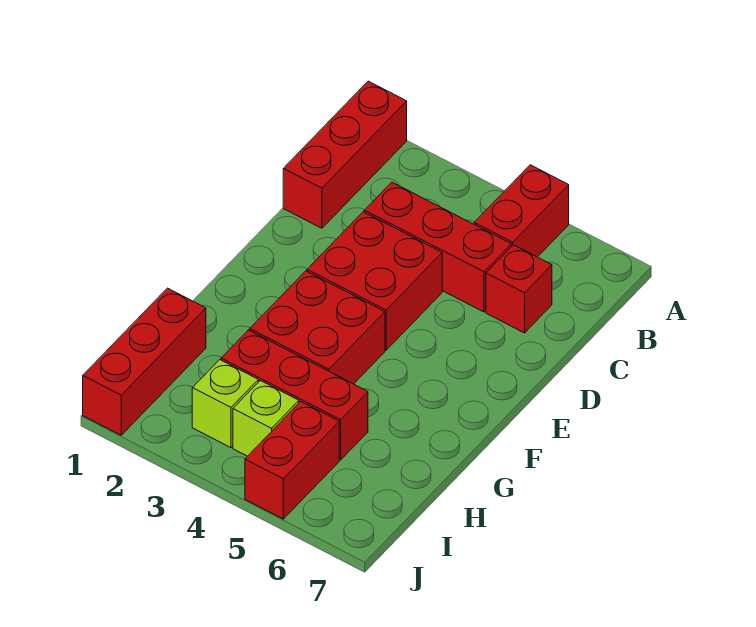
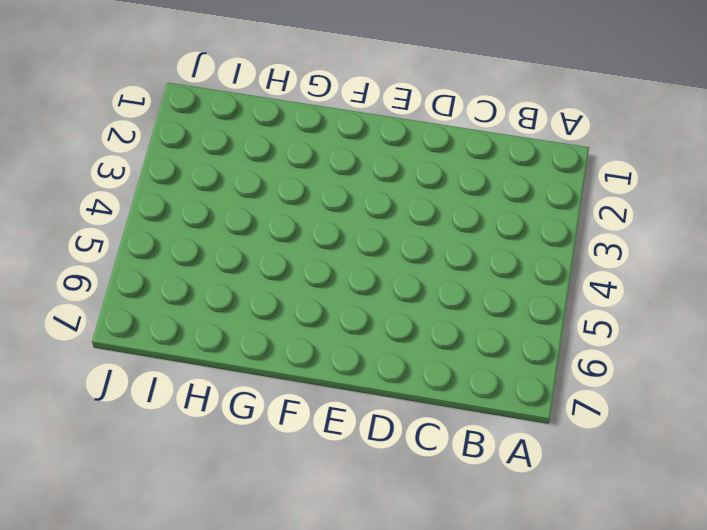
none -> red brick A1:C1 level 1
none -> red brick A5:B5 level 1

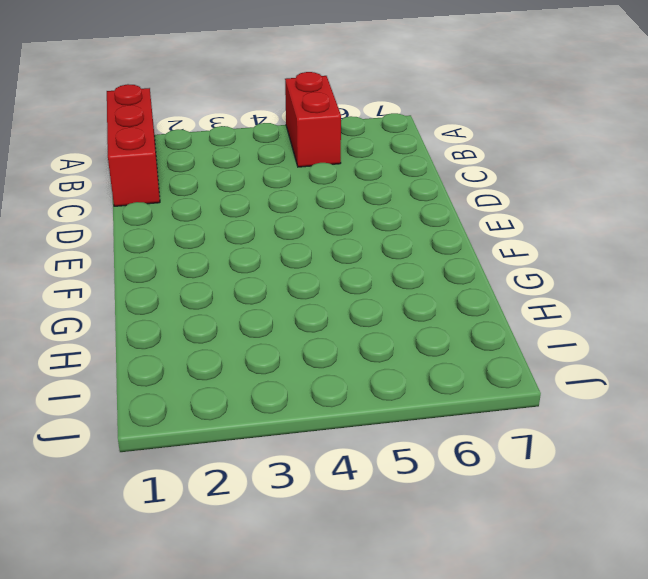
none -> red brick C3:C5 level 1
none -> red brick C6 level 1

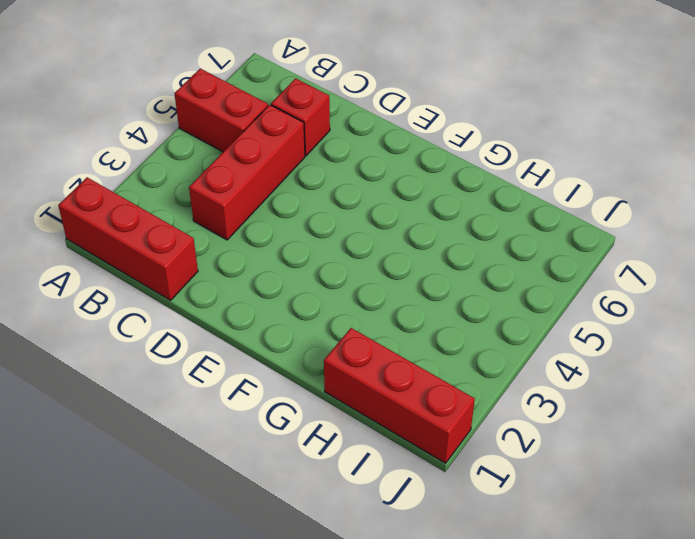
none -> red brick D3:E4 level 1
none -> red brick F3:G4 level 1

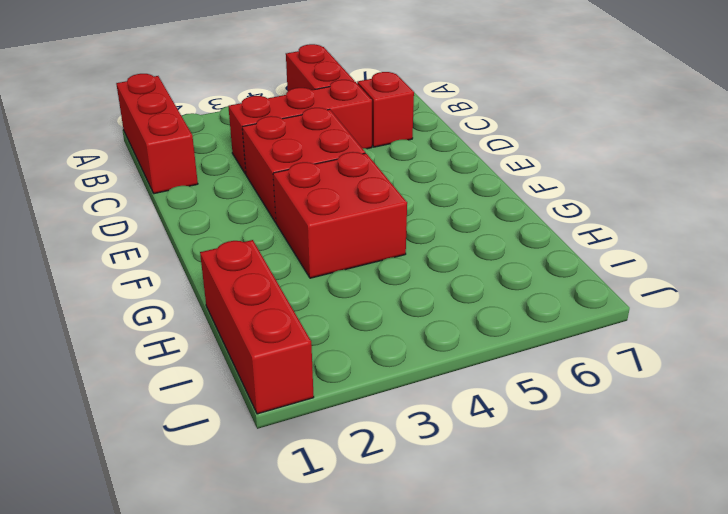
none -> red brick H3:H5 level 1
none -> lime brick I3 level 1

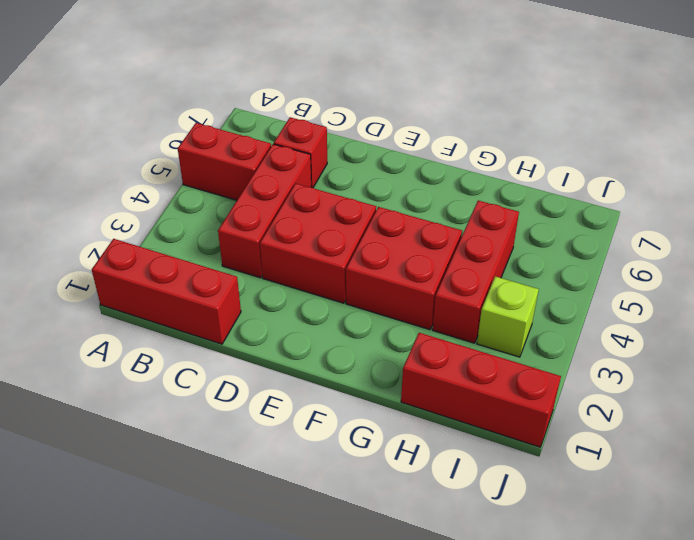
none -> lime brick I4 level 1
none -> red brick I5:J5 level 1

